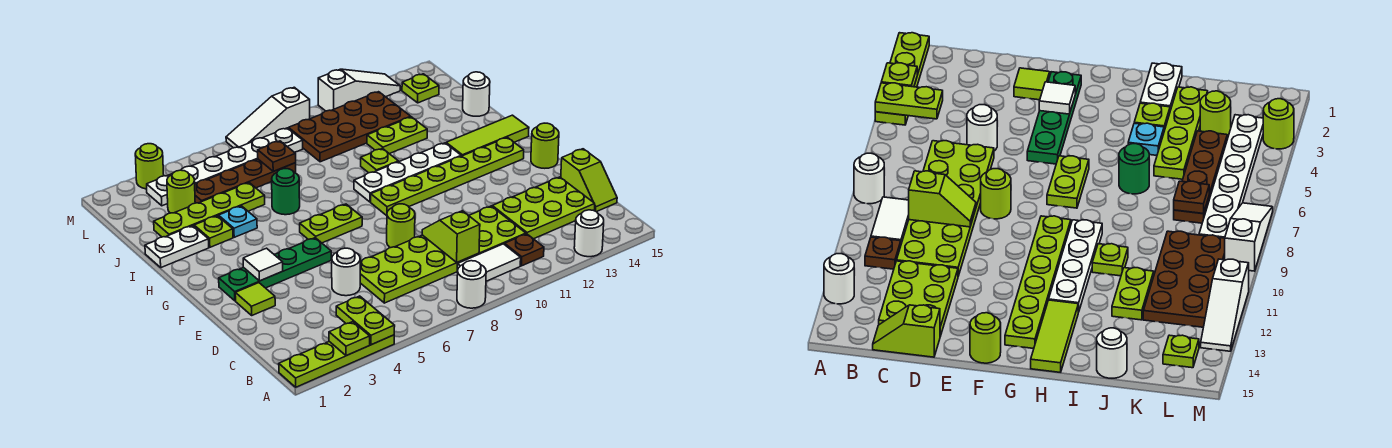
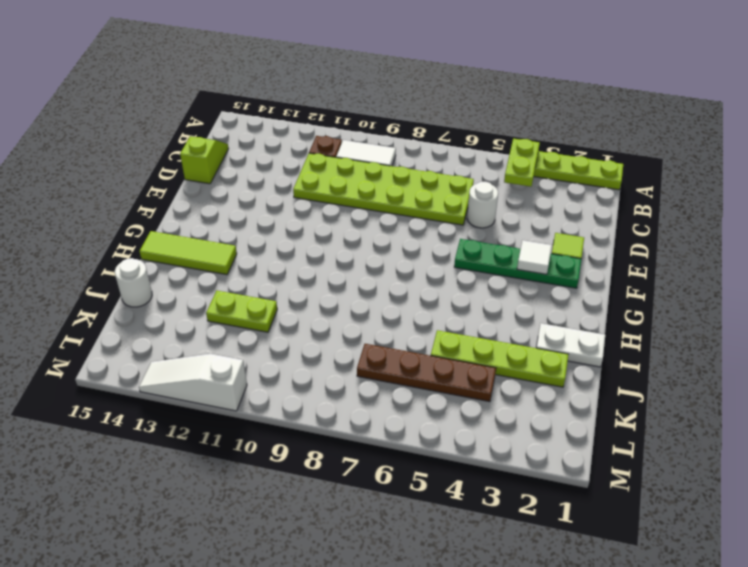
none -> white round brick A8 level 1
none -> white round brick A13 level 1
none -> lime plate C12:D14 level 1
none -> lime round brick E8 level 1

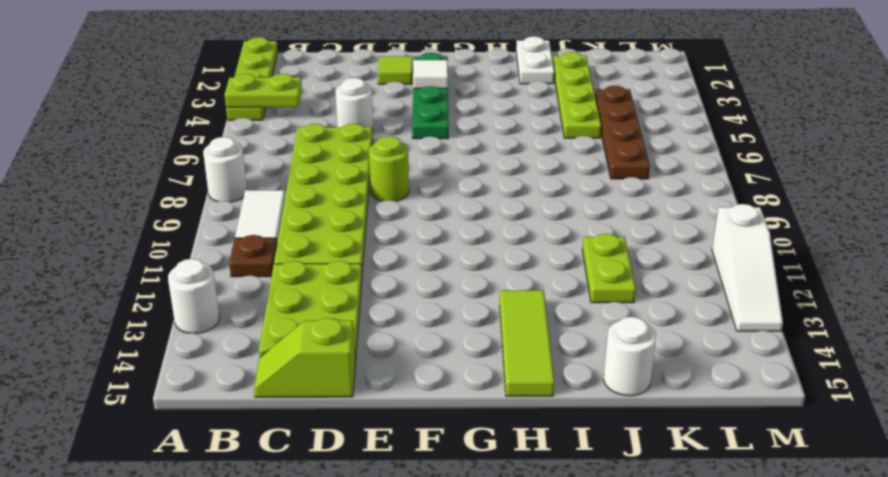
none -> lime round brick F15 level 1
none -> lime plate G6:G7 level 1
none -> lime plate G9:G14 level 1
none -> white plate H9:H12 level 1

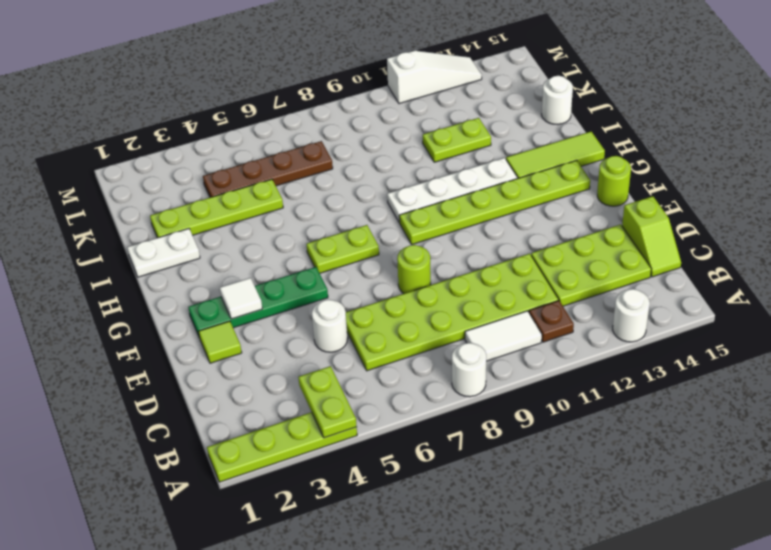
none -> lime plate I3 level 1
none -> cyan plate I4 level 1
none -> green round brick I6 level 1
none -> lime plate I10 level 1

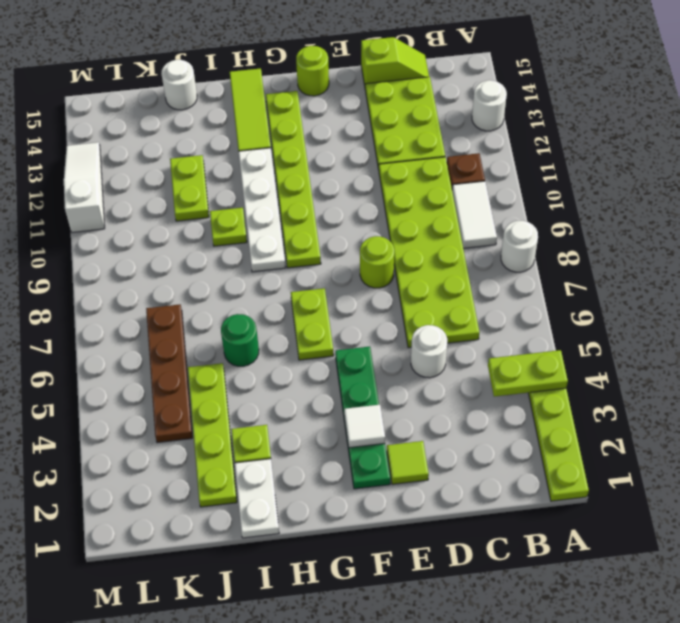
none -> cyan plate I4 level 1
none -> lime round brick K3 level 1
none -> brown plate K9:L12 level 1
none -> white plate L3:L8 level 1

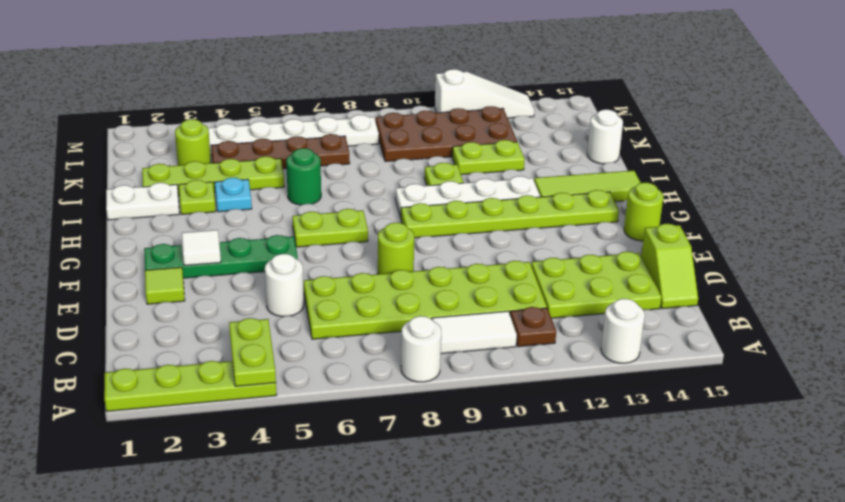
none -> lime plate L14 level 1
none -> lime round brick M3 level 1
none -> white slope M7:M9 level 1 top 9
none -> lime plate A3 level 2

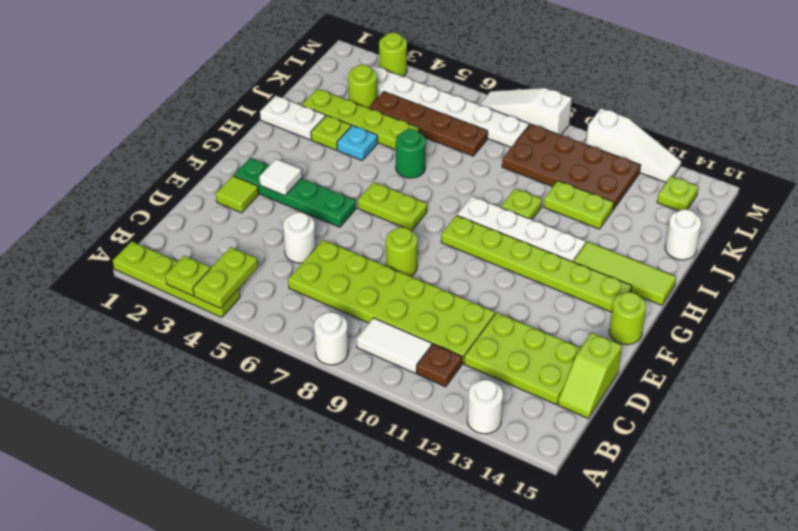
none -> lime slope C9:D9 level 2 top C
none -> brown plate K7 level 2

